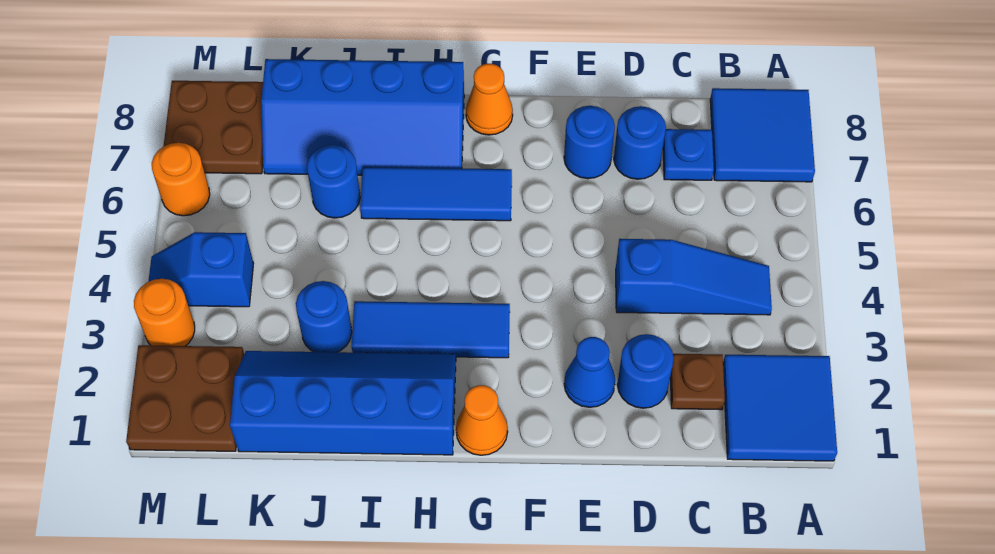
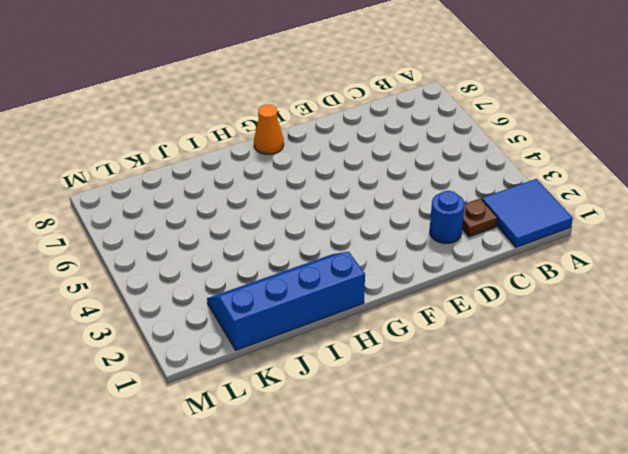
none -> blue tile A7:B8 level 1
none -> blue slope B4:D4 level 1 top D
none -> blue plate C7 level 1

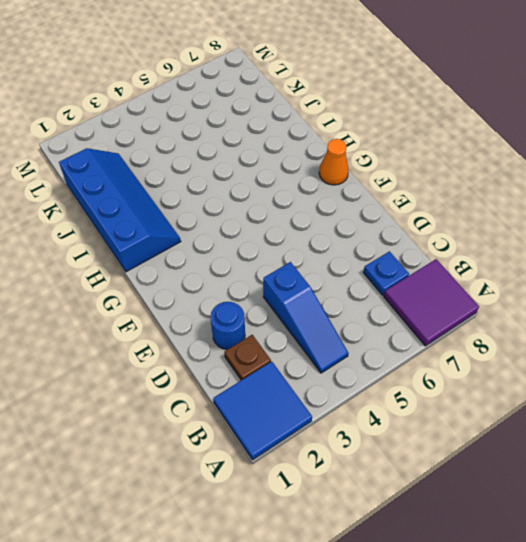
purple tile A7:B8 level 1 -> blue tile A7:B8 level 1
none -> blue round brick D7 level 1
none -> blue cone E2 level 1
none -> blue round brick E7 level 1

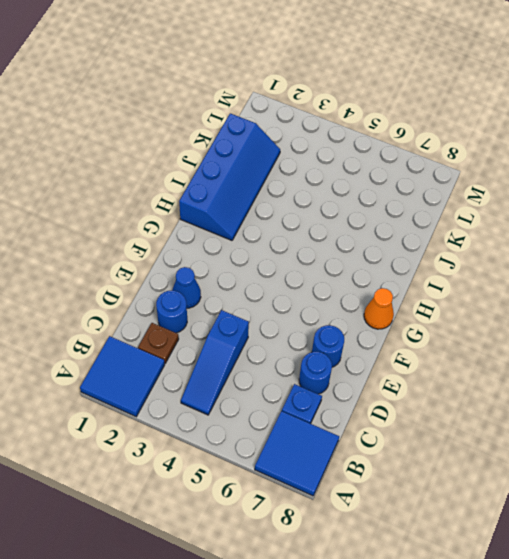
none -> orange cone G1 level 1
none -> blue tile G3:I3 level 1
none -> blue tile G6:I6 level 1

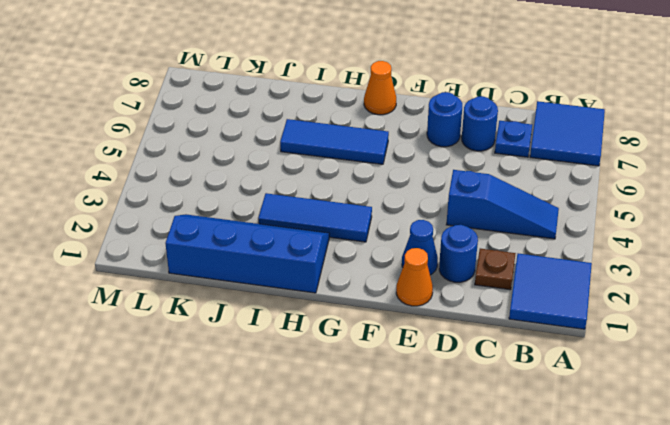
orange cone E1 level 1 -> orange cone G1 level 1
none -> blue slope H7:K8 level 1 top 8
none -> blue round brick J3 level 1
none -> blue round brick J6 level 1

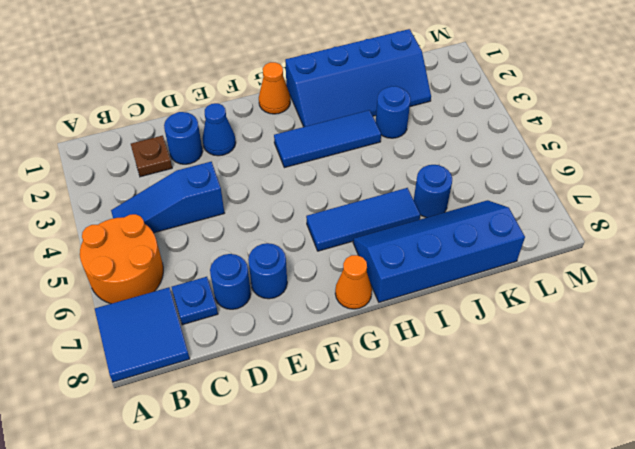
orange round brick A5:B6 level 1 -> none
none -> blue tile A1:B2 level 1
none -> brown plate L1:M2 level 1
none -> blue slope L4:M4 level 1 top L

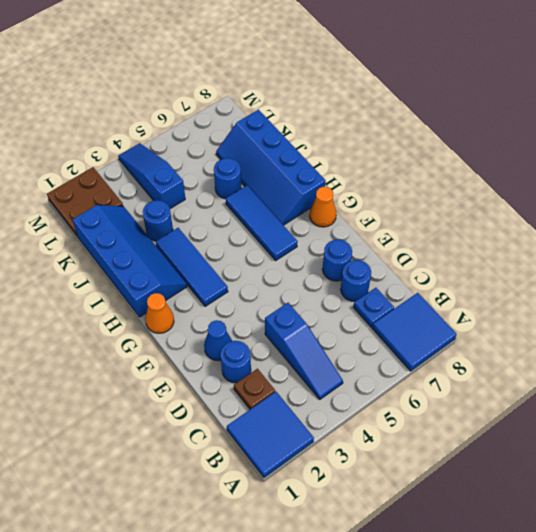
blue slope K4:M4 level 1 top K -> blue slope L4:M4 level 1 top L
none -> brown plate L7:M8 level 1
none -> orange round brick M3 level 1
none -> orange round brick M6 level 1

